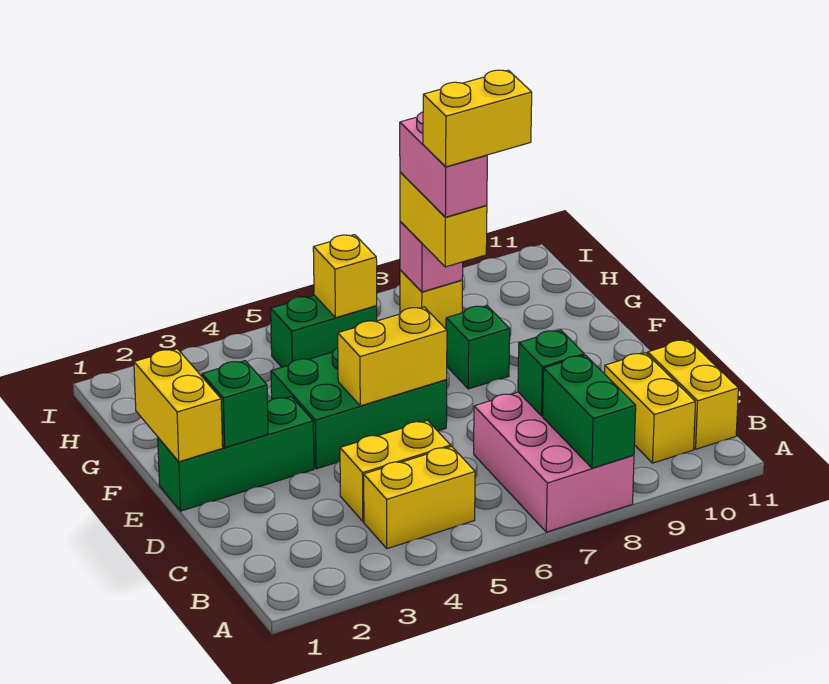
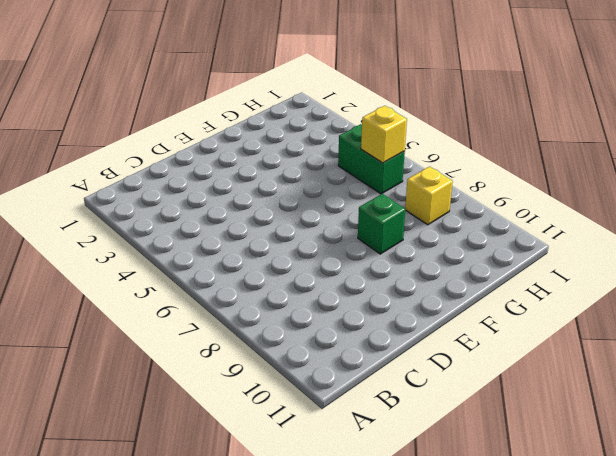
none -> pink brick A7:C8 level 1
none -> yellow brick B4:B5 level 1
none -> yellow brick B10:C10 level 1

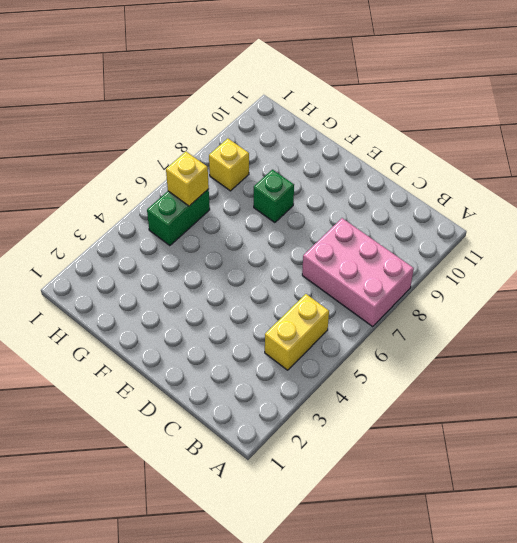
none -> yellow brick B10:C10 level 1
none -> yellow brick B11:C11 level 1
none -> yellow brick C4:C5 level 1

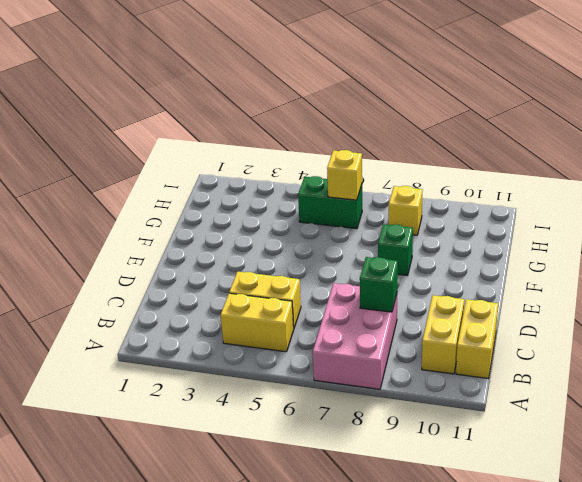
none -> green brick E1:E3 level 1
none -> green brick E4:F6 level 1
none -> green brick A8:B8 level 2

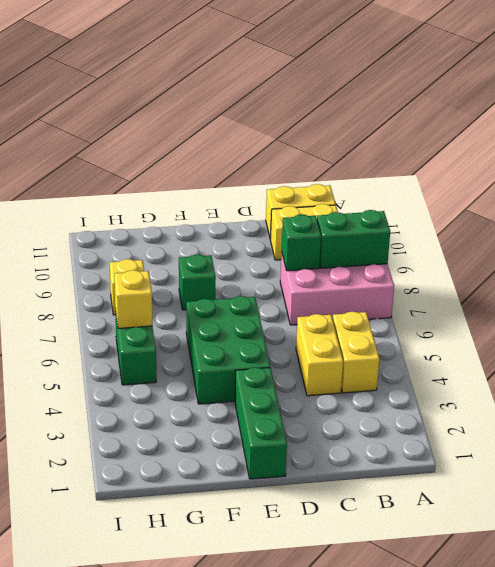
none -> yellow brick E1:F1 level 2
none -> green brick E2 level 2
none -> yellow brick E5:E6 level 2

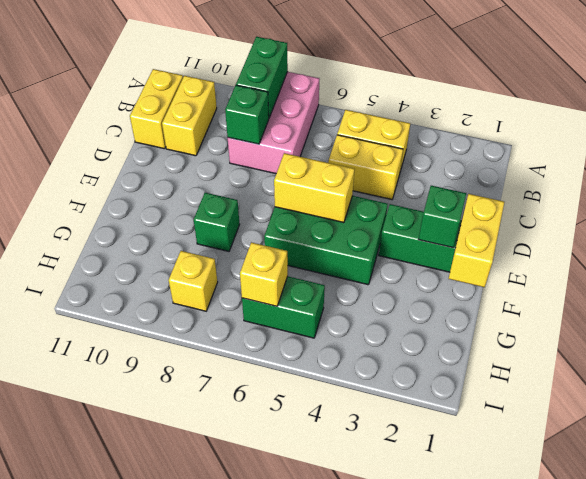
none -> pink brick H8 level 2
none -> yellow brick G8:H8 level 3
none -> pink brick G8:H8 level 4

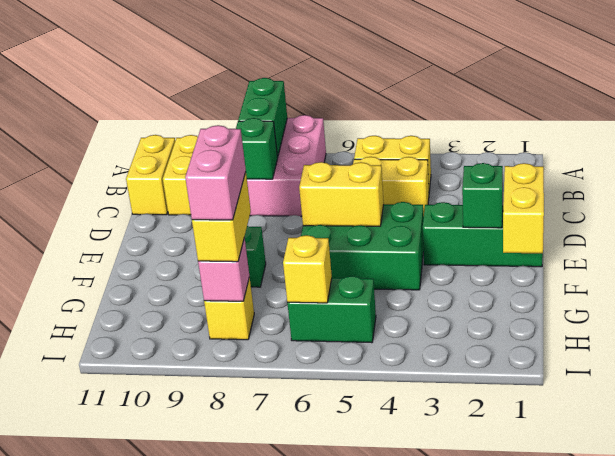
none -> yellow brick G8:G9 level 5

